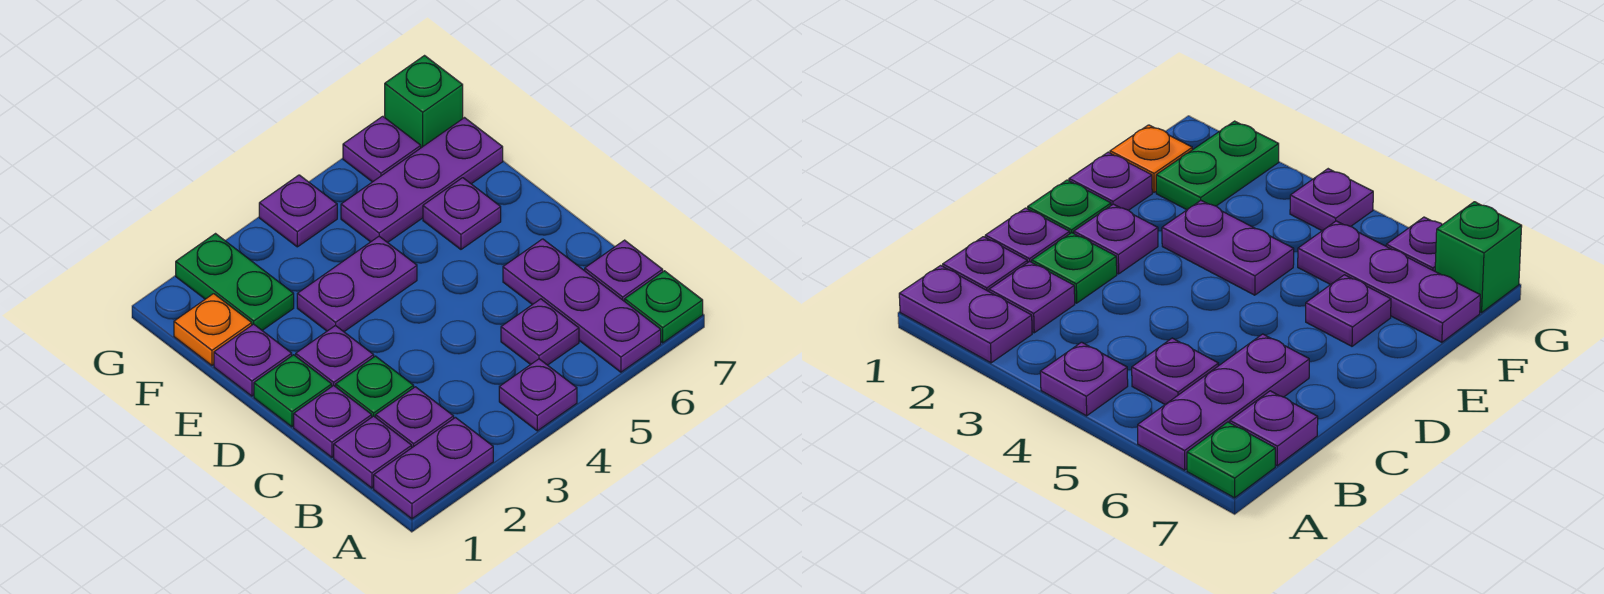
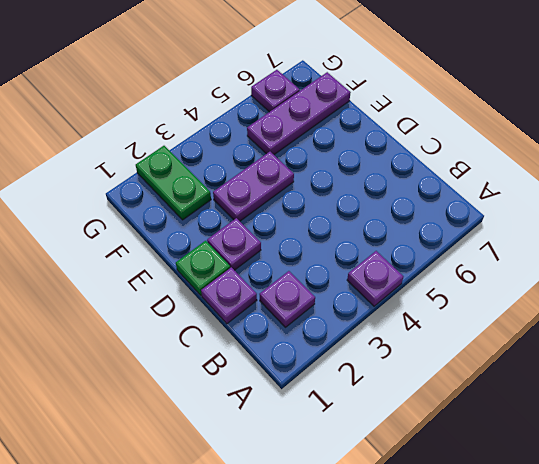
none -> purple plate A1:A2 level 1
none -> purple plate A6:C6 level 1
none -> green plate A7 level 1

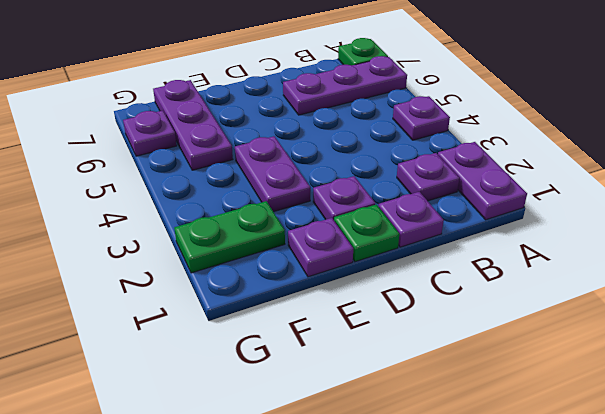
none -> purple plate B1 level 1
none -> purple plate B5 level 1
none -> purple plate B7 level 1

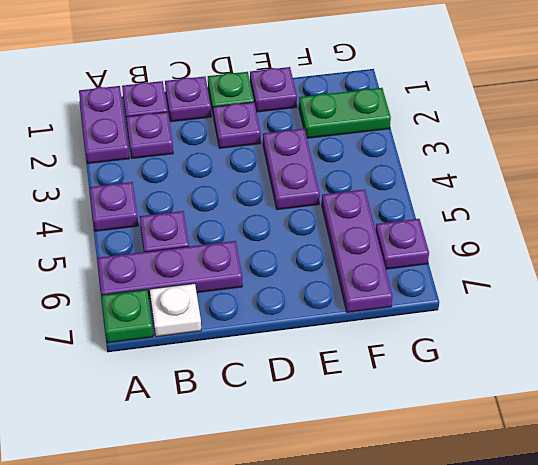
white plate B7 level 1 -> purple plate B7 level 1
none -> green plate C2 level 1
none -> purple plate E6 level 1
none -> orange plate F1 level 1

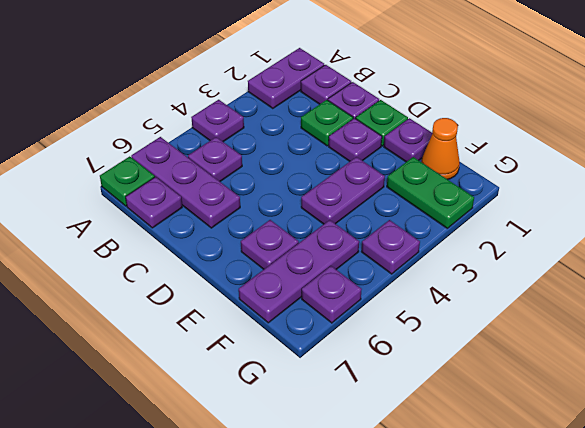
orange cone F1 level 1 -> orange plate F1 level 1
none -> purple plate B2 level 1
none -> green brick G7 level 1

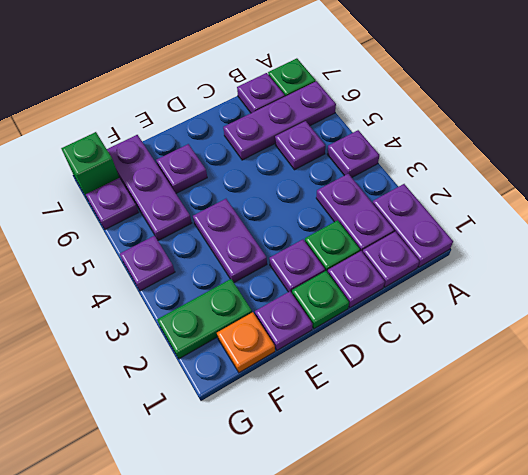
purple plate B2:B3 level 1 -> purple plate B2 level 1

